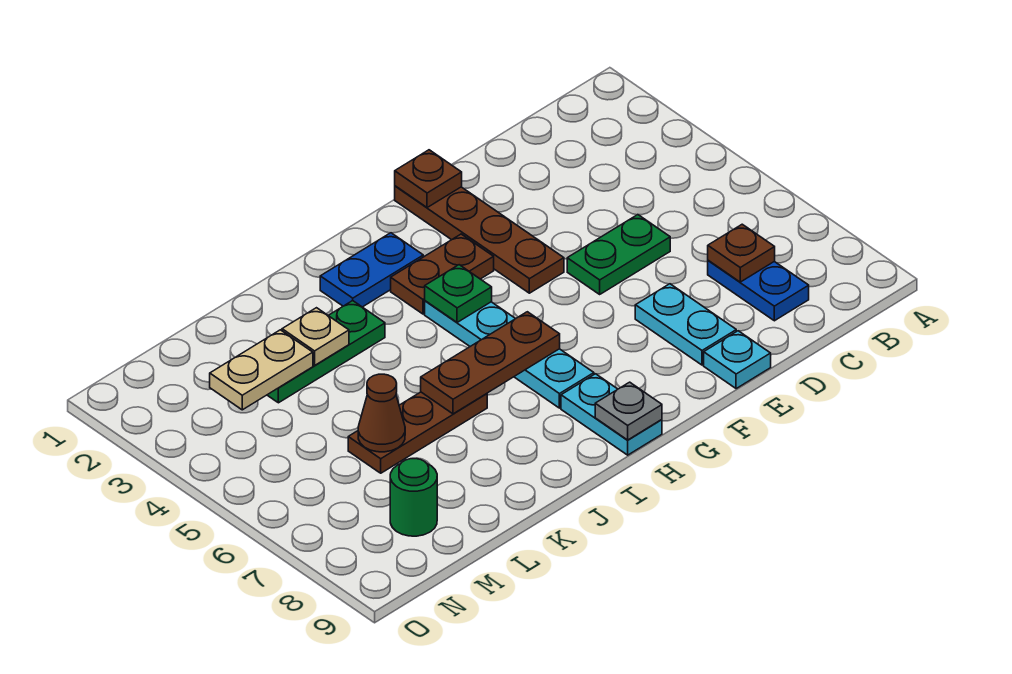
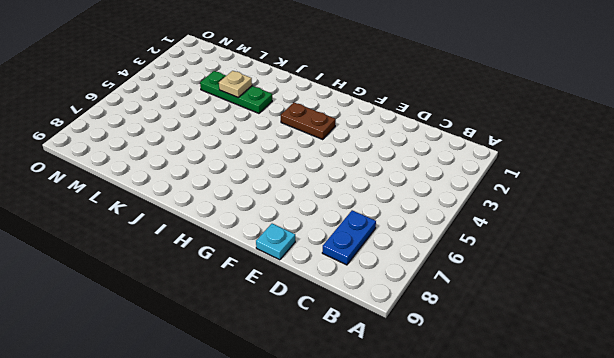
none -> green plate D5:E5 level 1
none -> cyan plate E7:E8 level 1
none -> brown plate F1:F4 level 1

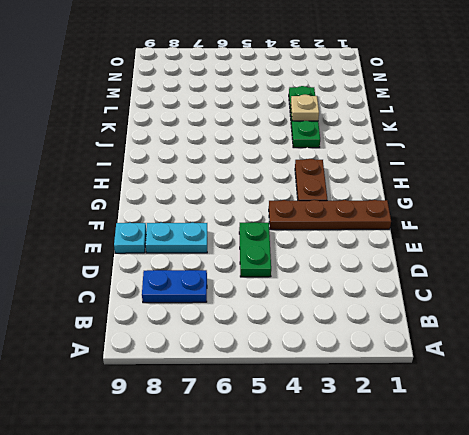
none -> blue plate H2:I2 level 1
none -> cyan plate H4:H7 level 1
none -> cyan plate H8:H9 level 1

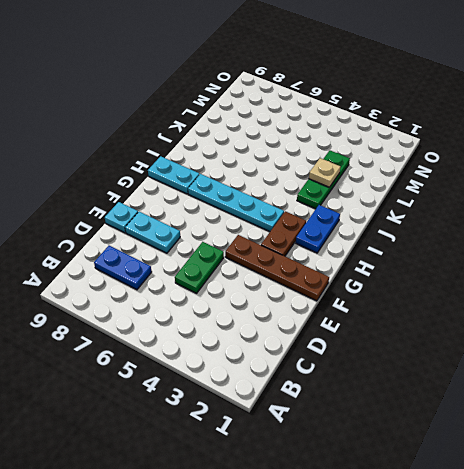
none -> brown plate J6:L6 level 1
none -> green round brick M8 level 1
none -> brown plate C7 level 2

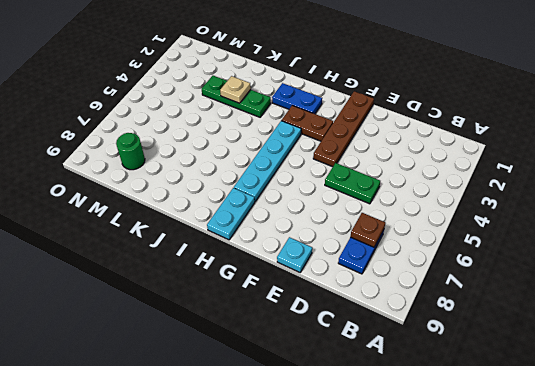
none -> cyan plate E7:E8 level 1
none -> brown plate J6:L6 level 1
none -> brown plate F1 level 2

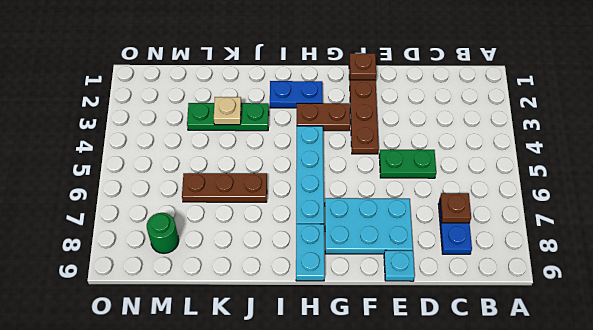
cyan plate E7:G8 level 1 -> cyan plate E7:E8 level 1
none -> green plate H4 level 2
none -> brown plate H6:J6 level 2
none -> grey plate H9 level 2

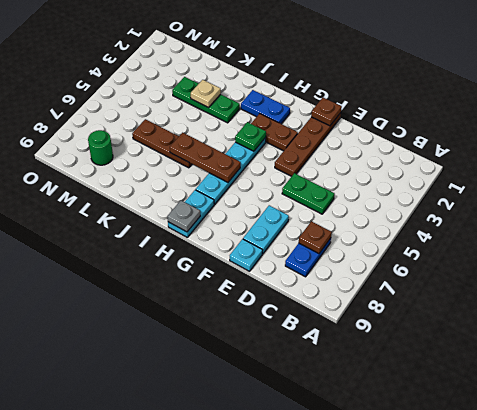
none -> tan plate L3:M3 level 2
none -> brown cone L6 level 2

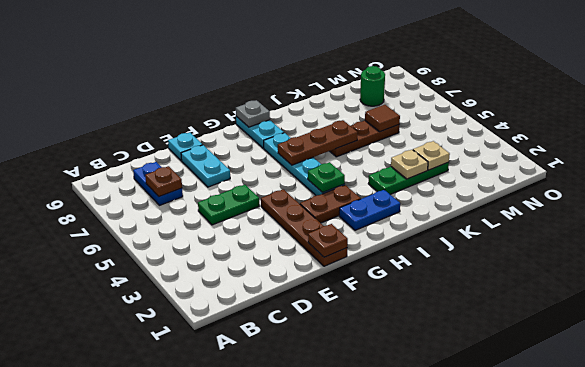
tan plate L3 level 2 -> tan plate L3:M3 level 2
brown tile L6 level 2 -> brown cone L6 level 2

